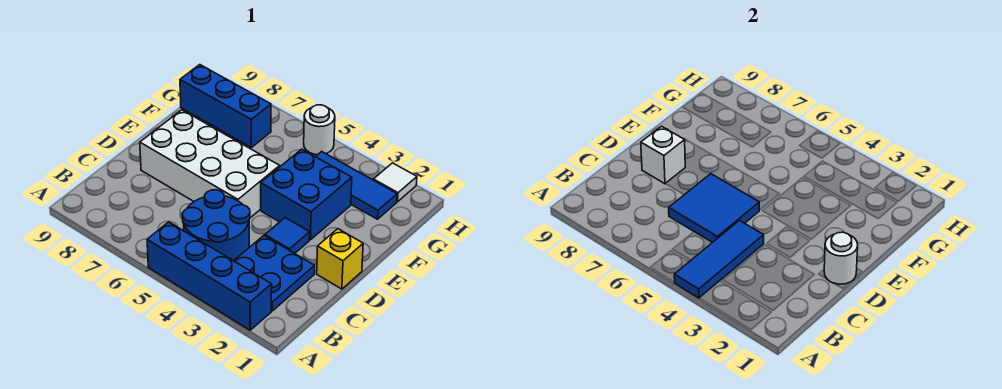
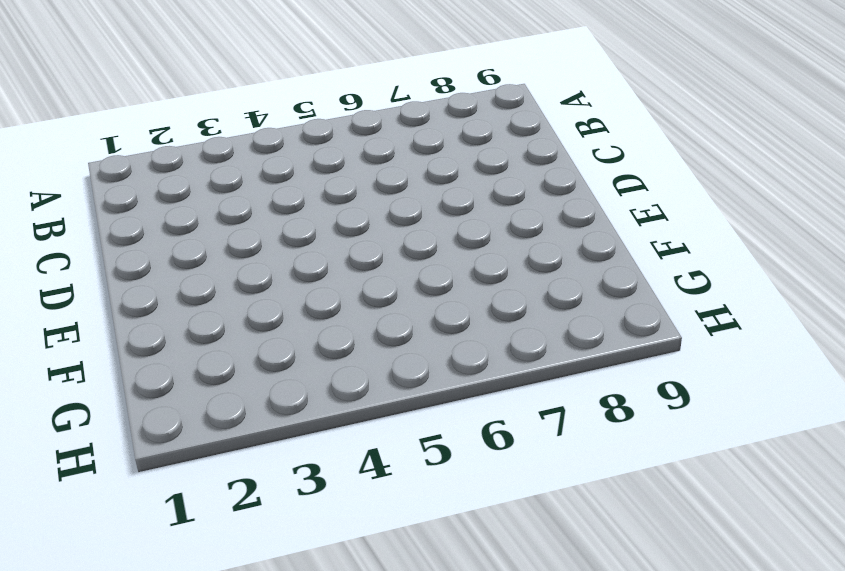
none -> blue brick A2:A5 level 1
none -> blue plate B2:C3 level 1
none -> blue round brick B4:C5 level 1

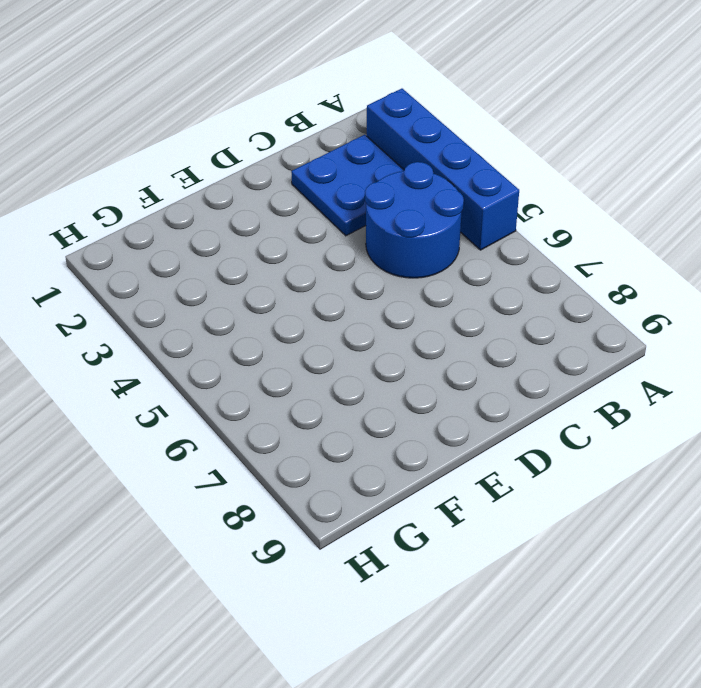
none -> yellow brick D1 level 1
none -> blue tile D3 level 1
none -> white brick D5:E8 level 1

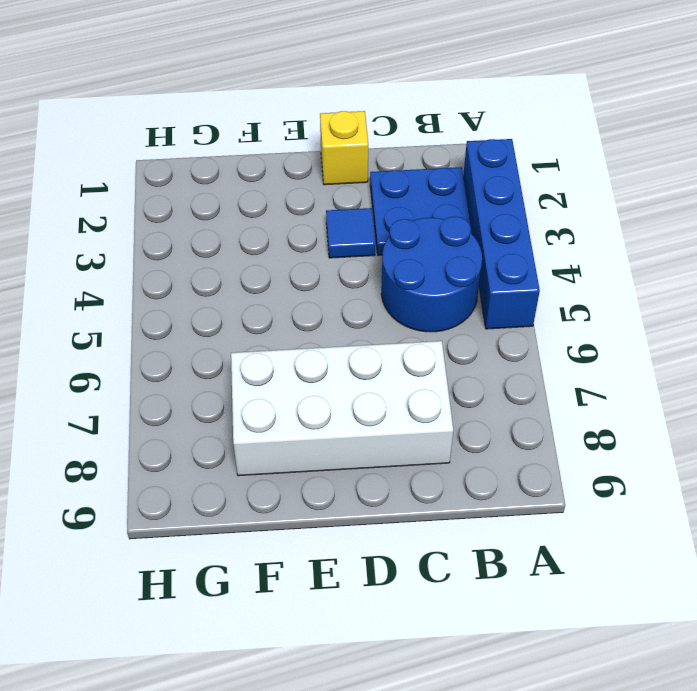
white brick C7:F8 level 1 -> white brick D5:E8 level 1
none -> blue brick E3:F4 level 1
none -> blue tile G2:G4 level 1
none -> blue brick G7:G9 level 1

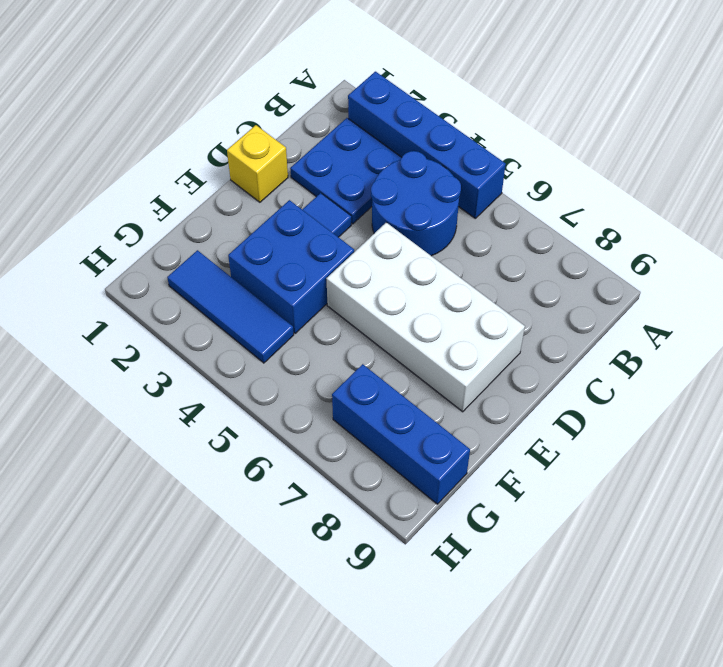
none -> white tile H2 level 1
none -> white round brick H5 level 1
none -> blue tile A4:C4 level 2

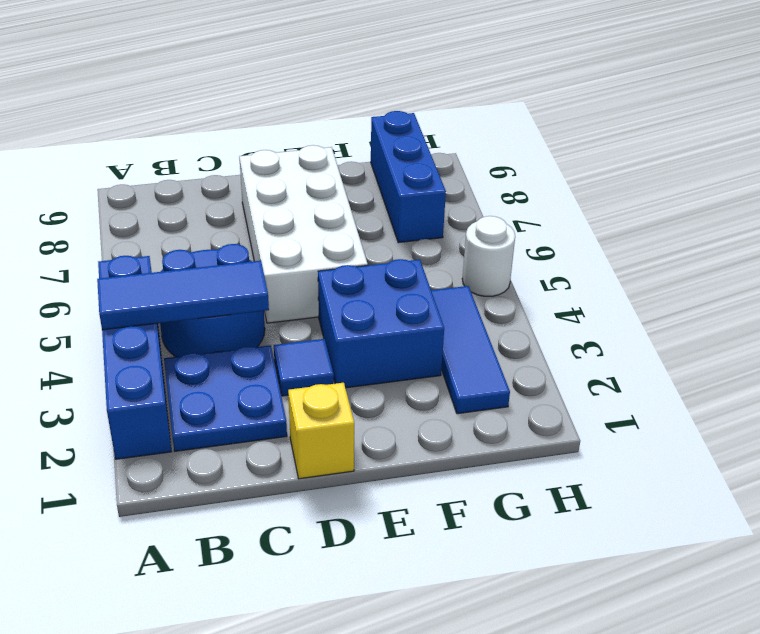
none -> white tile H2 level 1
none -> blue tile C5:D6 level 2
none -> white round brick D1 level 2

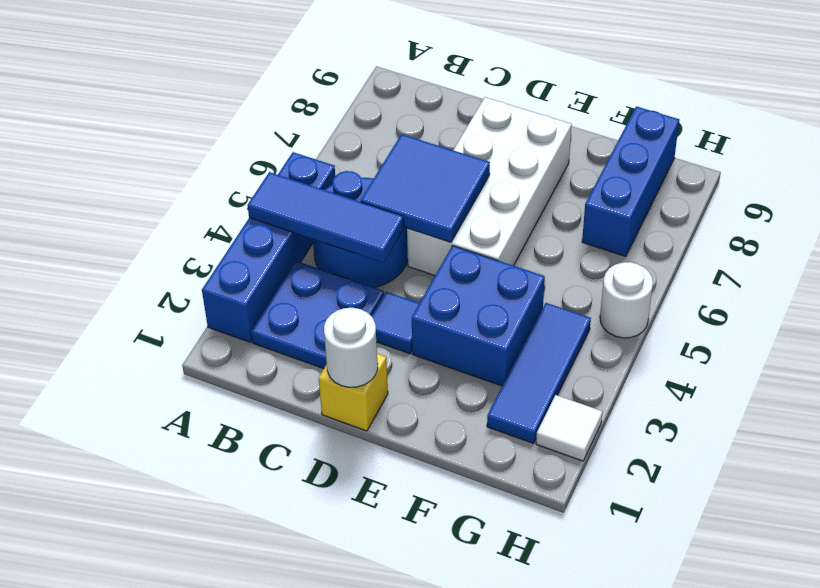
none -> white brick D8 level 2

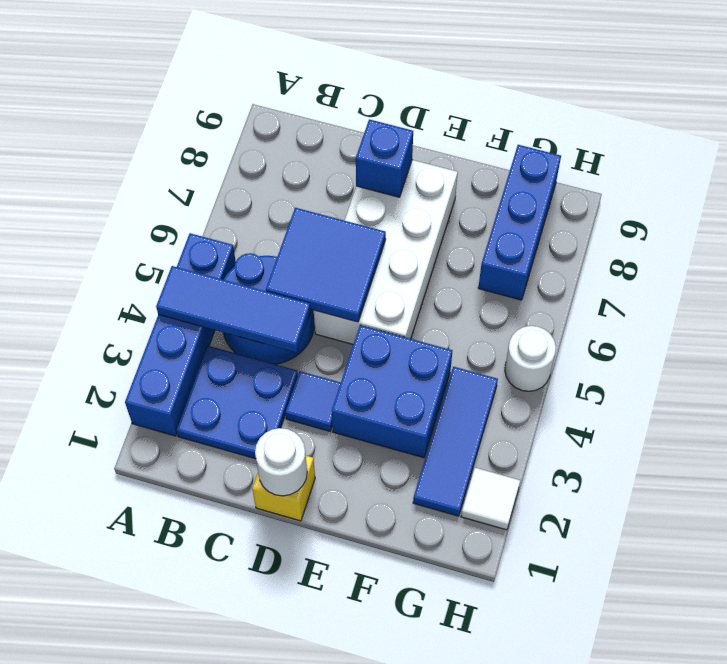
blue brick D8 level 2 -> white brick D8 level 2

